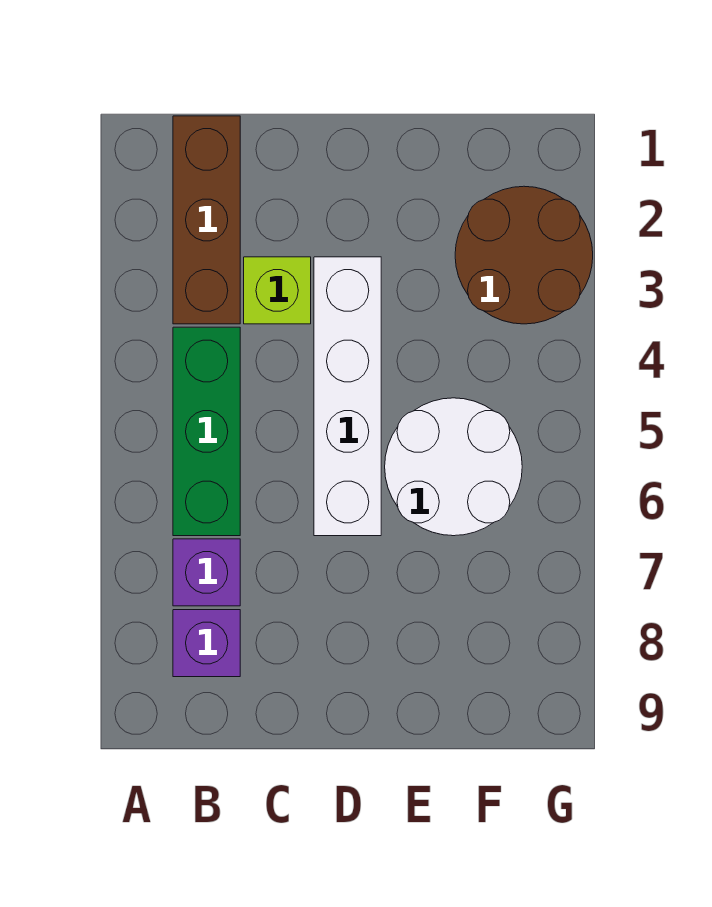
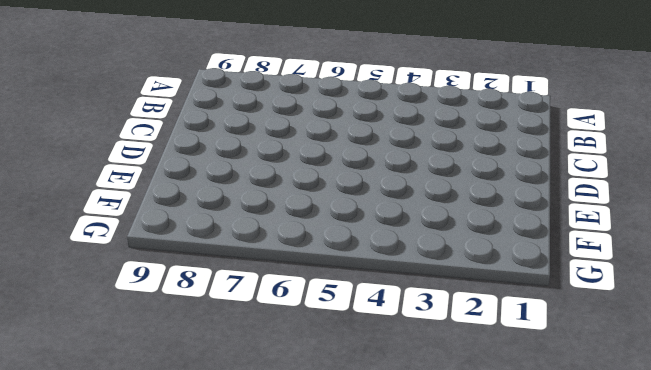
none -> brown brick B1:B3 level 1
none -> green brick B4:B6 level 1

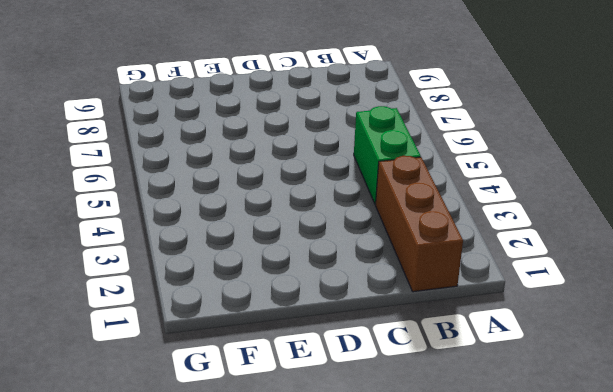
green brick B4:B5 level 1 -> green brick B4:B6 level 1
none -> purple brick B7 level 1
none -> purple brick B8 level 1

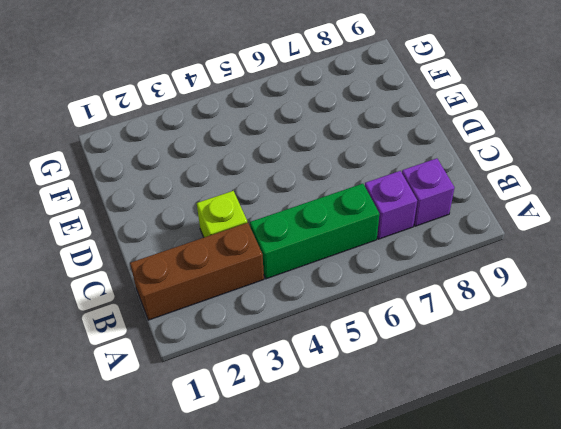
none -> white brick D3:D6 level 1
none -> white round brick E5:F6 level 1

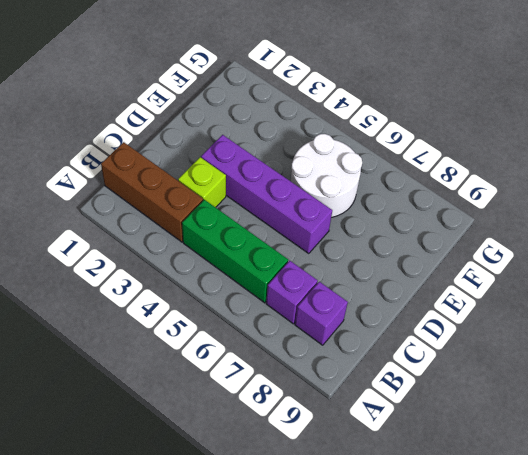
purple brick D3:D6 level 1 -> white brick D3:D6 level 1
none -> brown round brick F2:G3 level 1

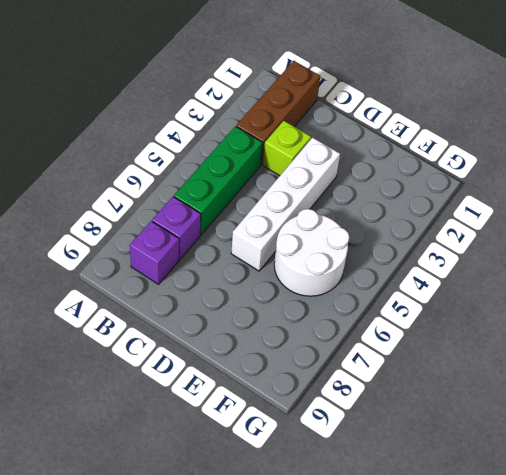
none -> brown round brick F2:G3 level 1

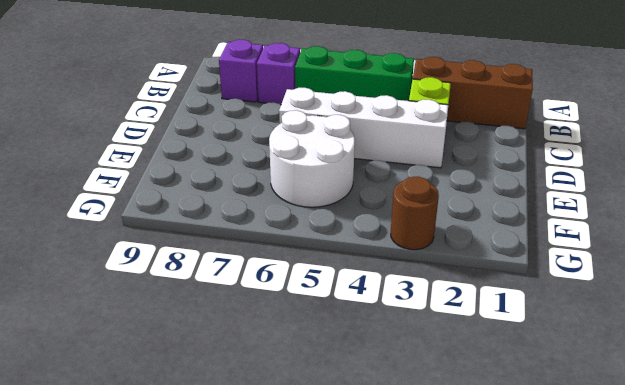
brown round brick G3 level 1 -> brown round brick F2:G3 level 1

